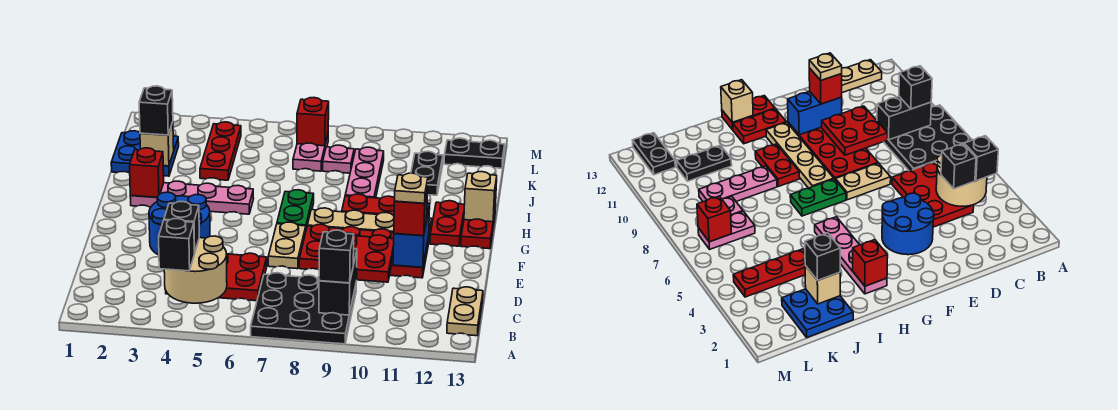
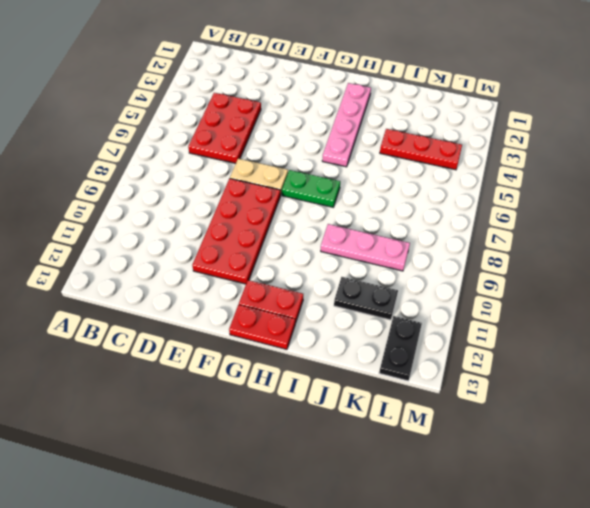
none -> black plate A7:C9 level 1
none -> tan plate B13:C13 level 1
none -> blue round brick E3:F4 level 1
none -> tan plate G8:G11 level 1

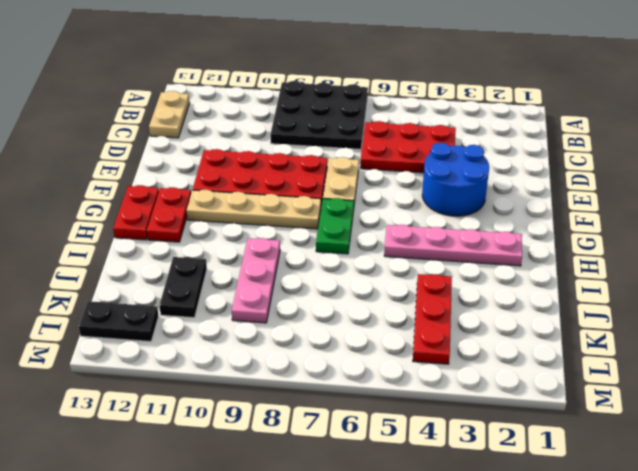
none -> red plate H9:H10 level 1
none -> blue plate J1:K2 level 1
none -> pink plate K7:L7 level 1
none -> pink plate K8 level 1

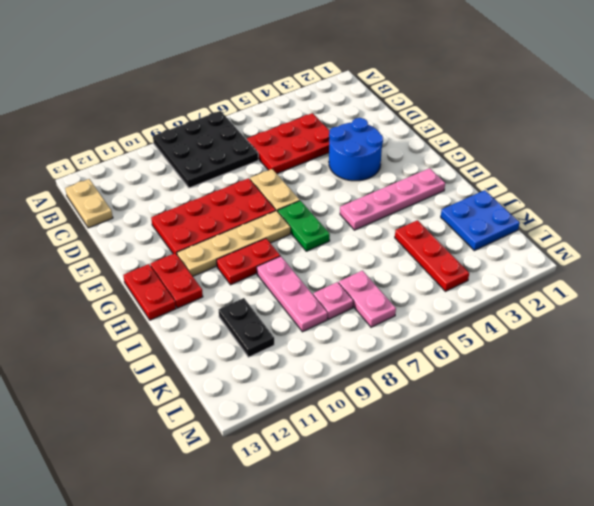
none -> black plate L12:L13 level 1
none -> tan round brick B4:C5 level 2
none -> black brick B9:C9 level 2
none -> red plate D9:E10 level 2

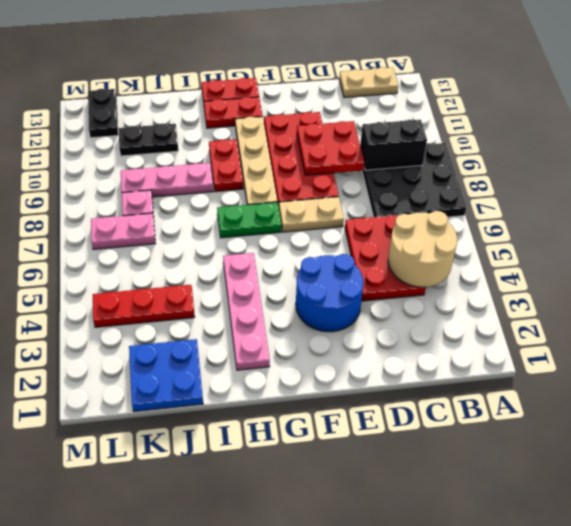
none -> blue brick E11:F11 level 2
none -> red brick H2 level 2
none -> tan brick H13 level 2
none -> tan brick J2 level 2

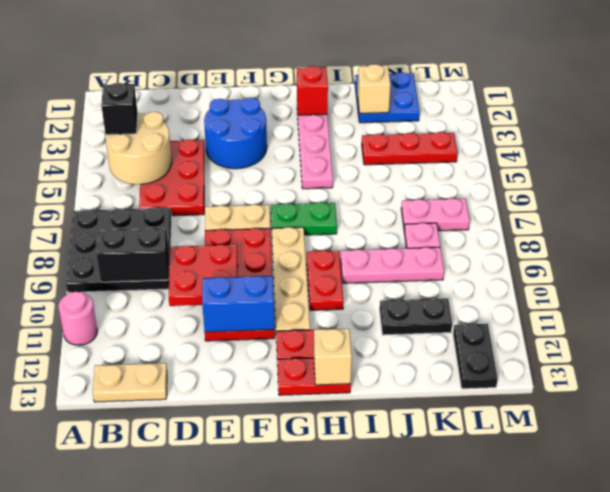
pink round brick A11 level 1 -> none
none -> red brick L7 level 2
none -> black brick B9 level 3
none -> black brick C4 level 3
none -> red brick E11 level 3

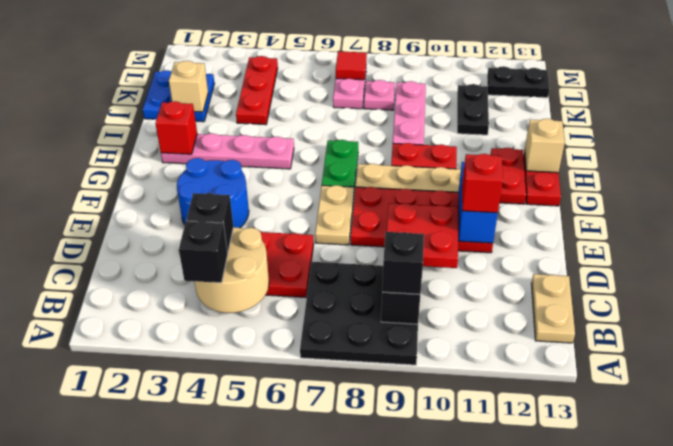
red tile L7 level 2 -> red brick L7 level 2
none -> black brick J2 level 3
none -> tan plate E11 level 4

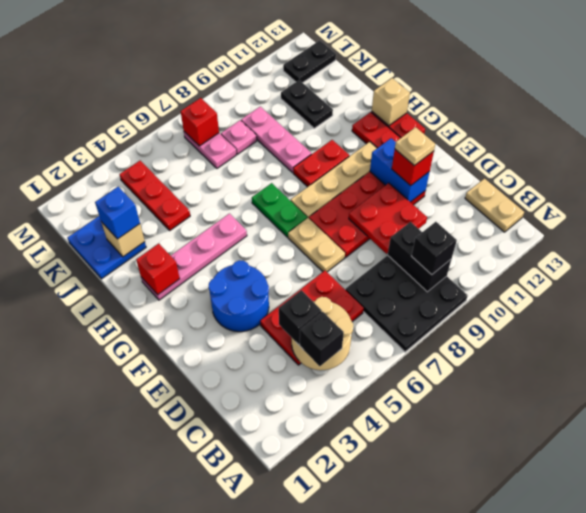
blue brick J2 level 3 -> black brick J2 level 3

